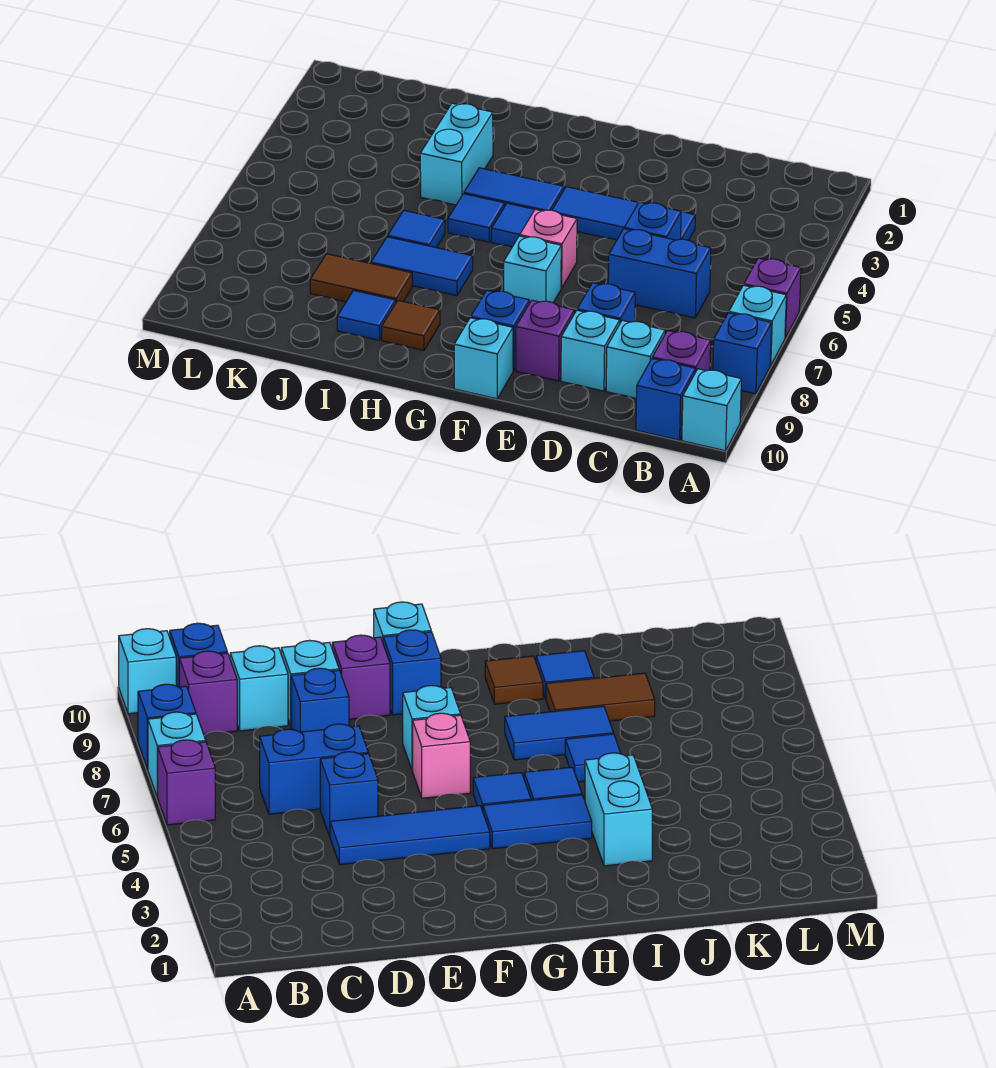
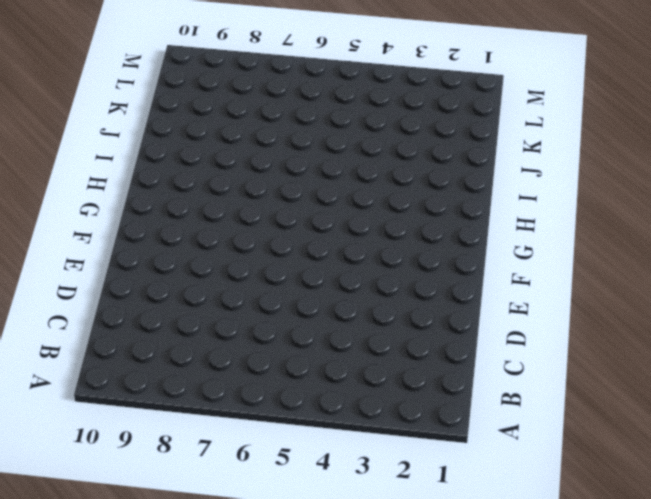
none -> purple brick A6 level 1
none -> cyan brick A7 level 1
none -> blue brick A8 level 1

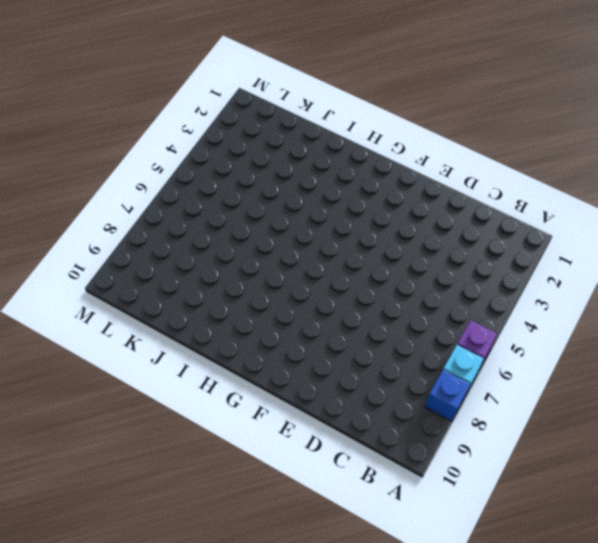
none -> cyan brick A10 level 1
none -> purple brick B9 level 1
none -> blue brick B10 level 1

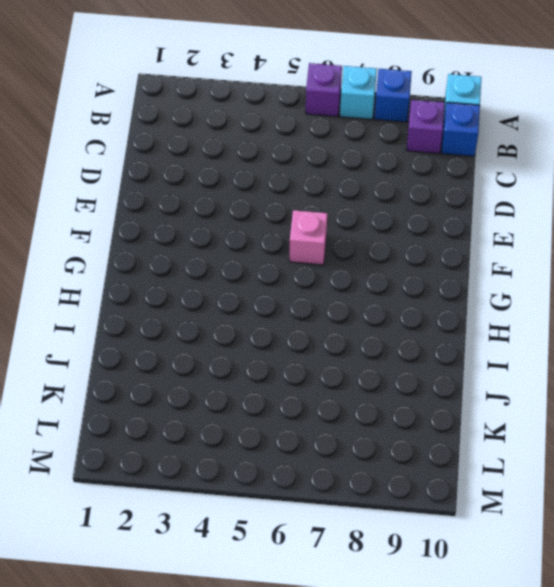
none -> blue brick C6:D6 level 1
none -> cyan brick C9 level 1
none -> blue tile D4:F4 level 1

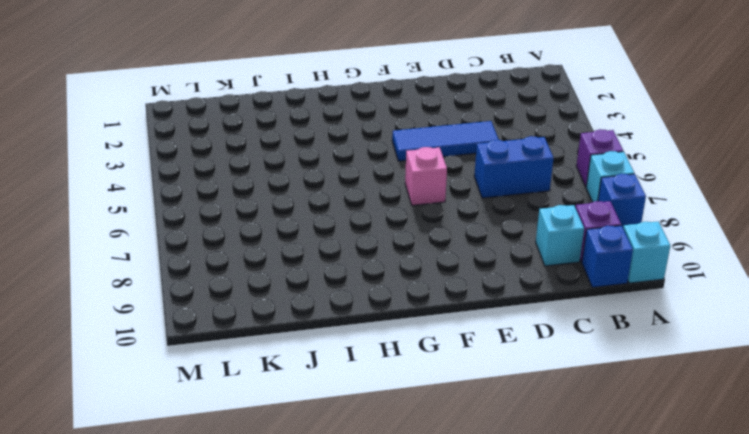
none -> blue brick D5 level 1
none -> blue brick D8 level 1
none -> cyan brick D9 level 1

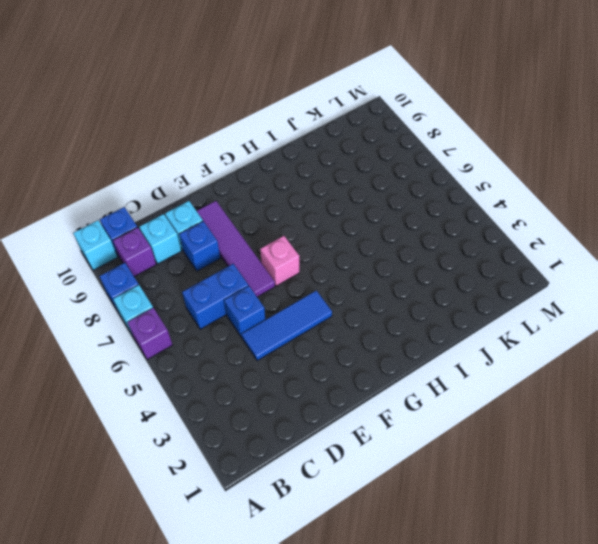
purple tile E6:E9 level 1 -> purple brick E9 level 1
none -> cyan brick F7 level 1
none -> blue brick F9 level 1
none -> cyan brick F10 level 1

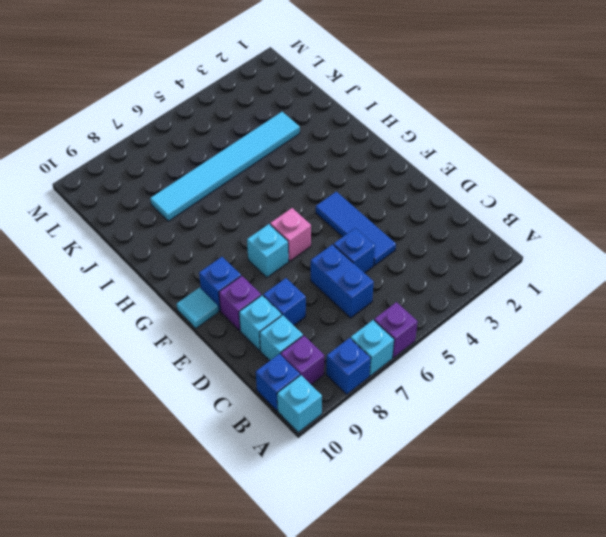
cyan tile F10 level 1 -> cyan brick F10 level 1
cyan tile J3:J8 level 1 -> brown tile I8:J8 level 1
none -> blue tile G4:H4 level 1
none -> blue tile G5 level 1
none -> blue tile H5 level 1

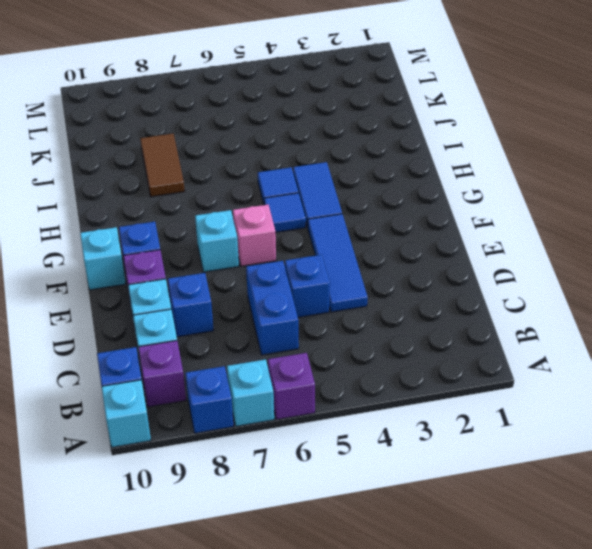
none -> blue tile H7:I7 level 1
none -> brown tile H9 level 1
none -> cyan brick I3:I4 level 1

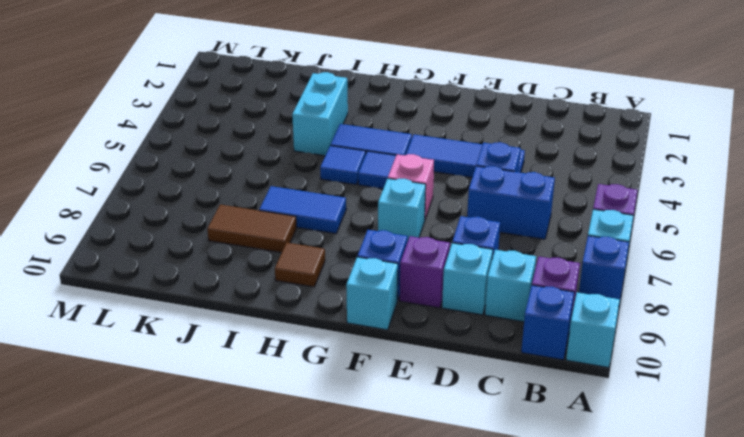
none -> blue tile I6 level 1
none -> blue tile I9 level 1

